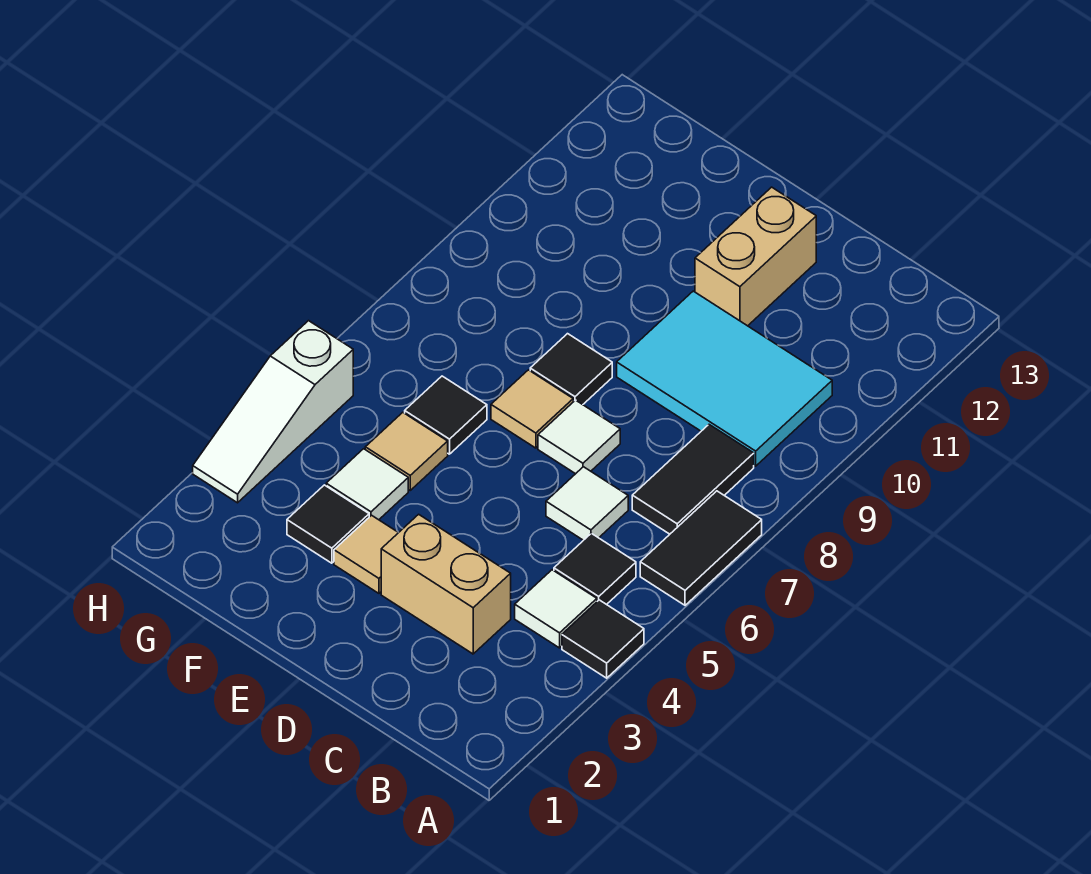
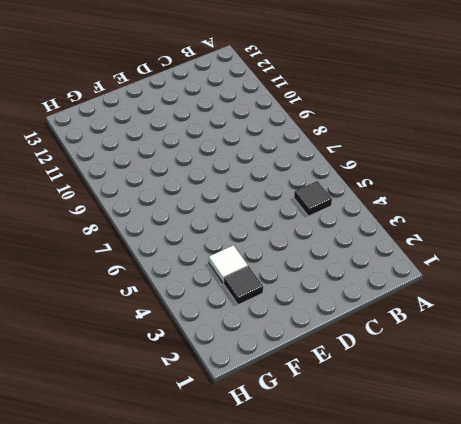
none -> black tile A4 level 1
none -> black tile A6:A7 level 1
none -> white tile B4 level 1

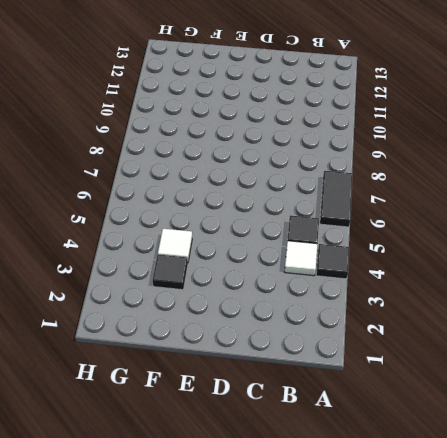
none -> black tile B7:B8 level 1
none -> cyan tile B9:D10 level 1
none -> tan brick C3:D3 level 1

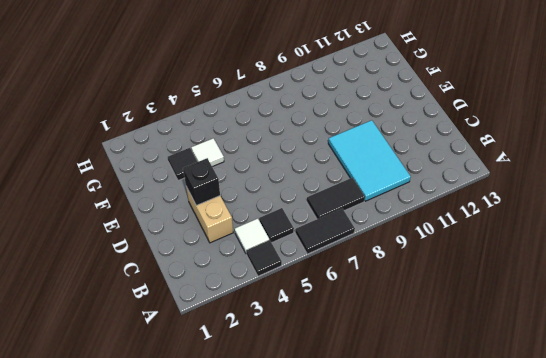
black brick D3 level 2 -> none
none -> white tile C6 level 1
none -> white tile D7 level 1
none -> tan brick D11:D12 level 1

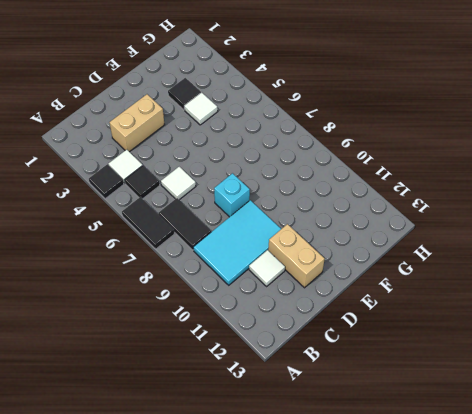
white tile C11 level 1 -> white tile D7 level 1
cyan brick D8 level 1 -> none
none -> tan tile E3 level 1
none -> tan tile E7 level 1
none -> black tile E8 level 1

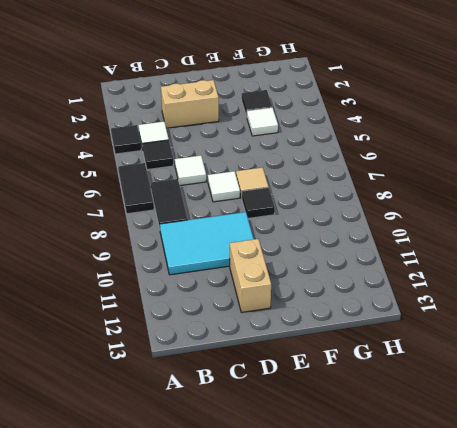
none -> tan tile E3 level 1
none -> tan tile F5 level 1
none -> black tile F6 level 1

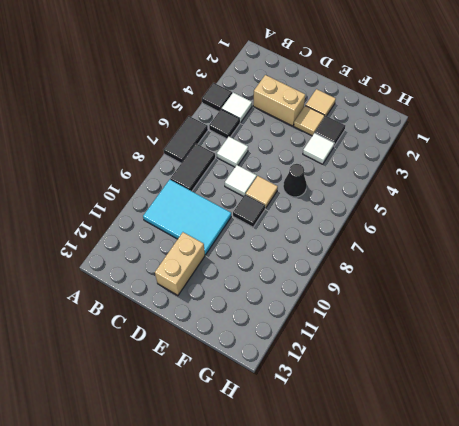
tan tile E2 level 1 -> tan tile F5 level 1
black cone F6 level 1 -> black tile F6 level 1
none -> white slope H3:H5 level 1 top 5

